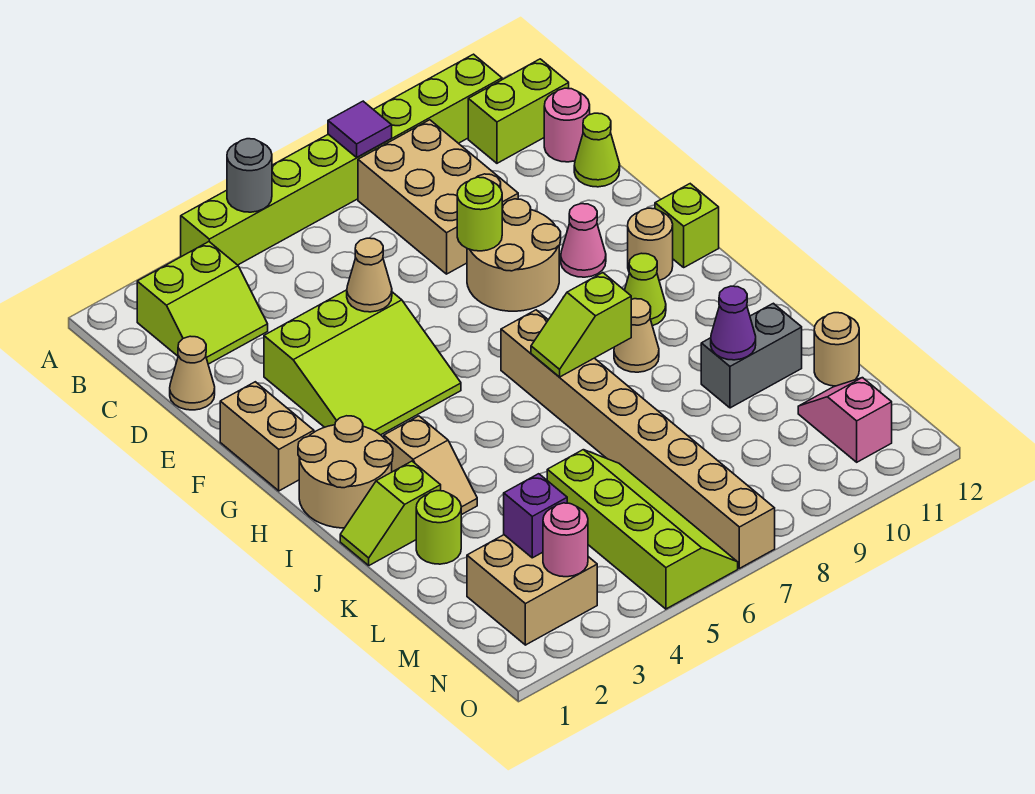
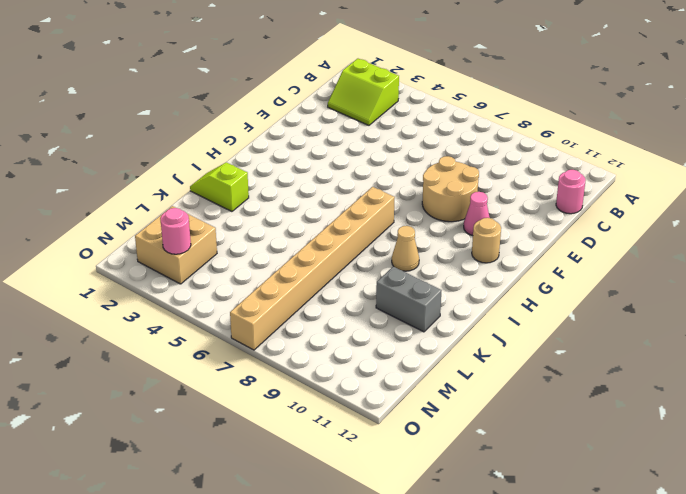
none -> lime brick A4:A11 level 1
none -> tan brick B8:D9 level 1
none -> lime brick B11:B12 level 1
none -> tan cone D1 level 1

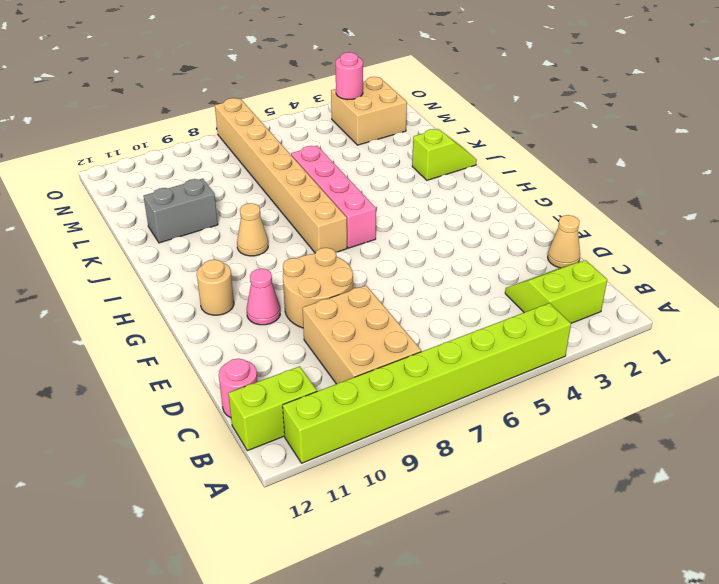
pink brick H6:K6 level 1 -> none
none -> lime cone D12 level 1
none -> lime slope E3:G5 level 1 top E
none -> tan brick F1:G1 level 1
none -> lime brick G12 level 1

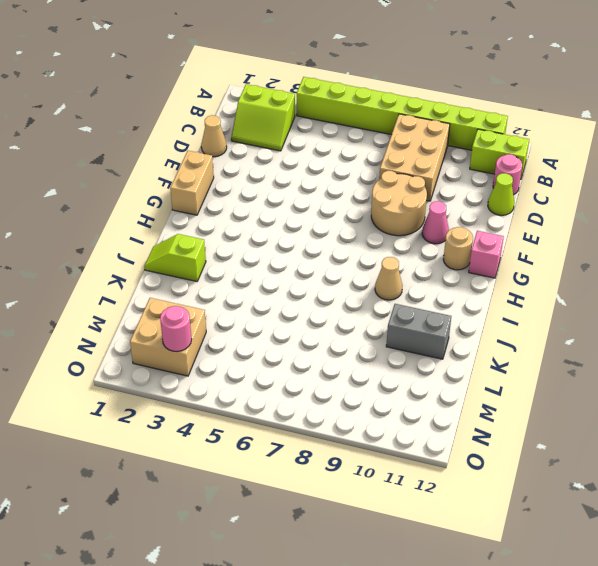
pink brick G12 level 1 -> lime brick G12 level 1
none -> lime slope E3:G5 level 1 top E
none -> tan round brick H1:I2 level 1
none -> tan brick H7:O7 level 1
none -> lime cone H10 level 1

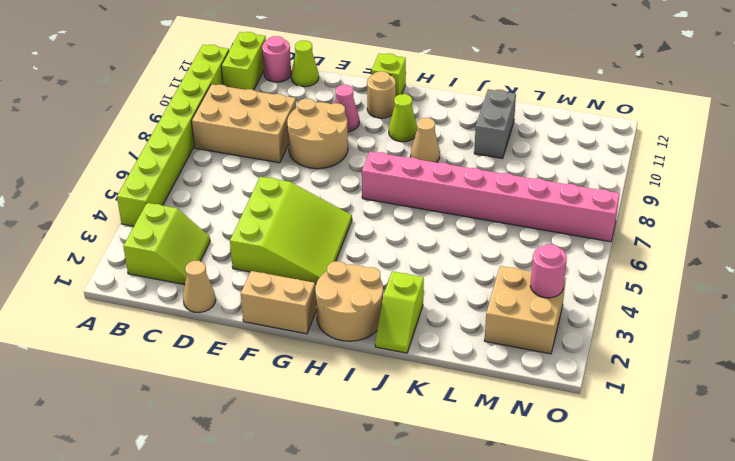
pink brick H7:O7 level 1 -> tan brick H7:O7 level 1
none -> tan slope I3:J3 level 1 top I
none -> lime round brick K2 level 1
none -> lime slope L5:O6 level 1 top 5
none -> tan round brick L12 level 1

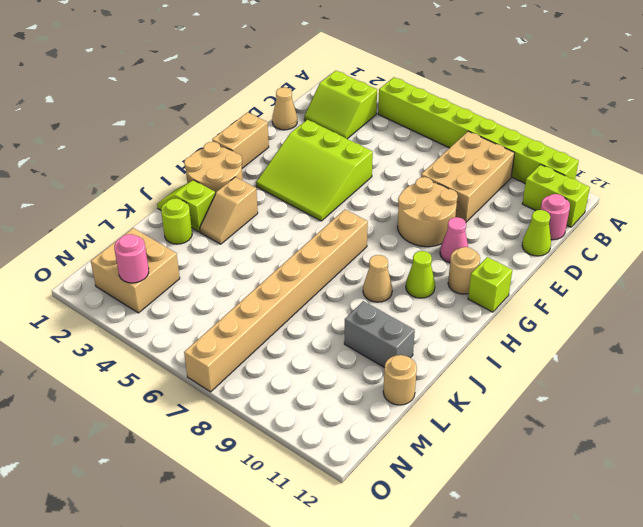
none -> lime slope L5:O6 level 1 top 5
none -> pink slope M11:N11 level 1 top N
none -> grey round brick A5 level 2
none -> purple tile A8 level 2

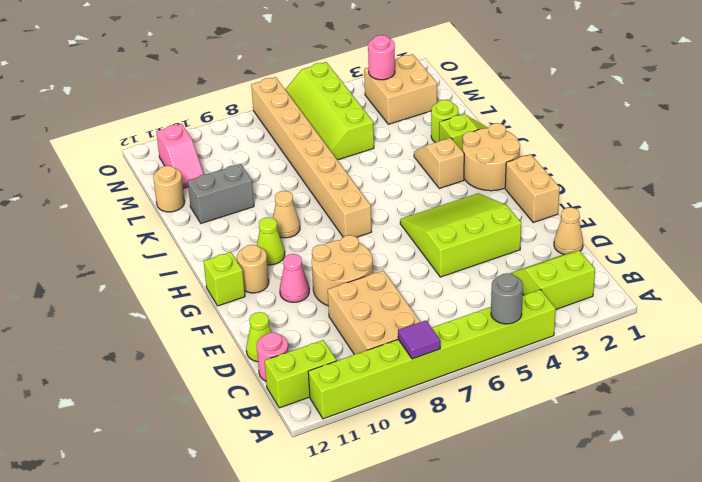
none -> tan cone E5 level 2
none -> lime round brick E8 level 2
none -> lime slope I7:I8 level 2 top 8
none -> purple cone K10 level 2

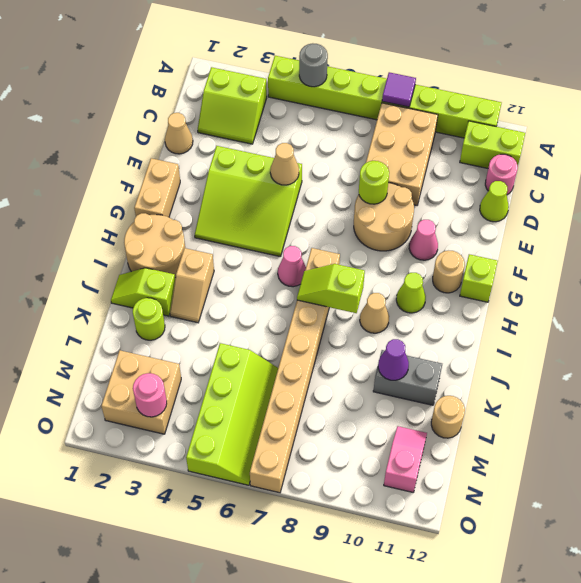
pink cone H6 level 1 -> none
none -> purple brick M3 level 2

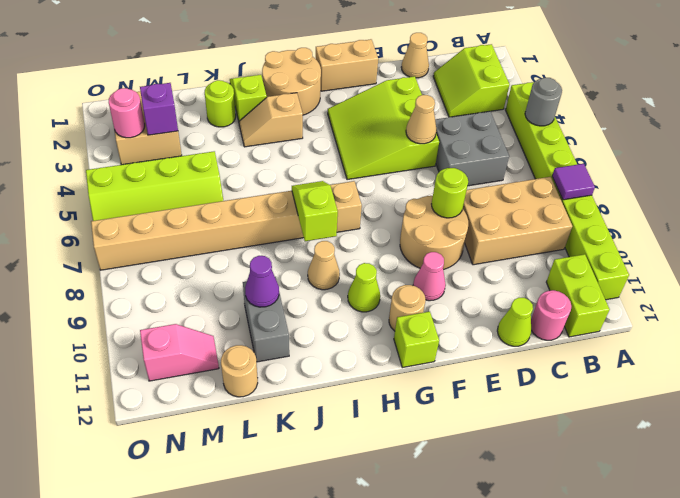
grey brick C5:D6 level 1 -> none

